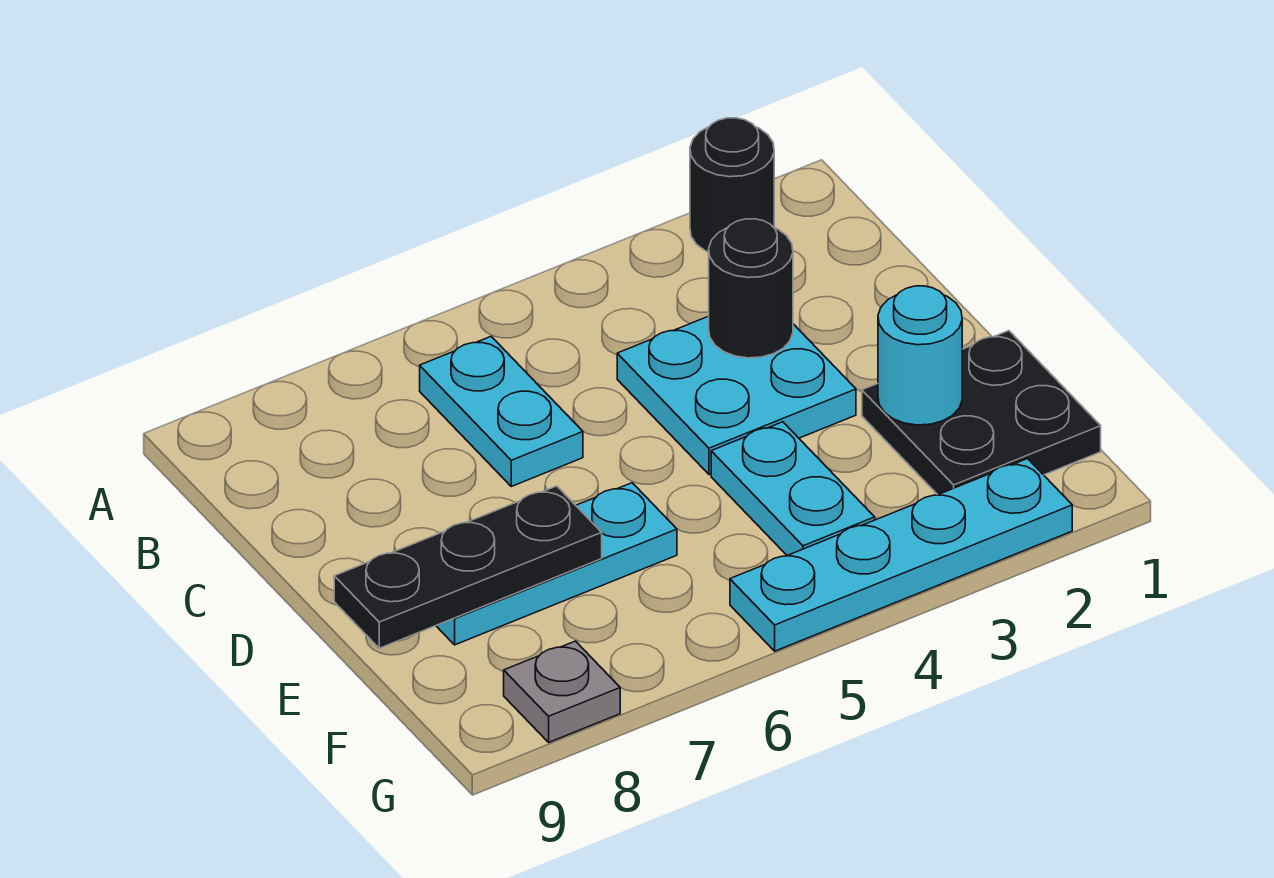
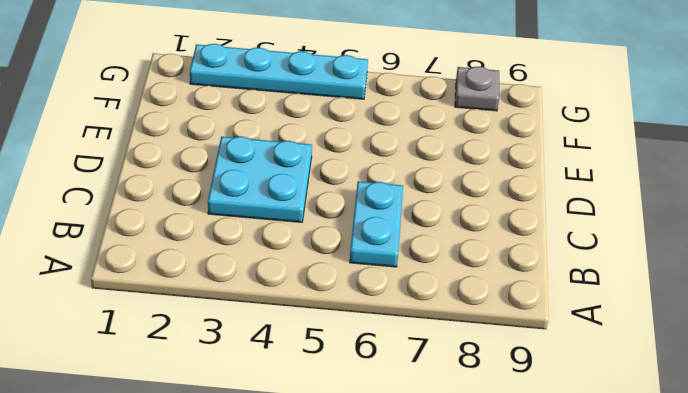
none -> black round brick A2 level 1
none -> black plate E1:F2 level 1

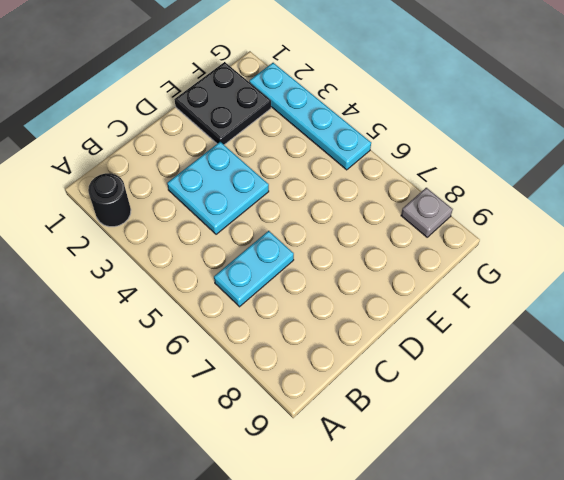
none -> cyan plate E4:F4 level 1
none -> cyan plate E6:E8 level 1

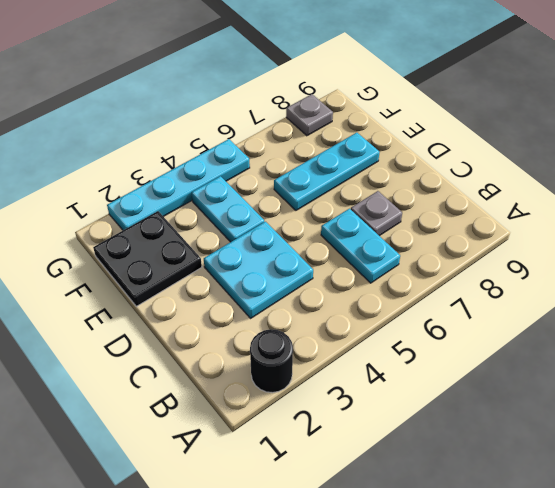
grey plate C7 level 1 -> none
none -> black round brick C3 level 2
none -> cyan round brick E2 level 2

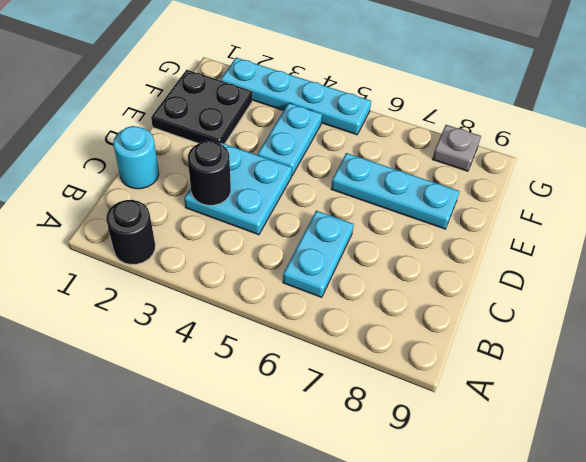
cyan round brick C1 level 1 -> cyan round brick E2 level 2
none -> black plate E7:E9 level 2

